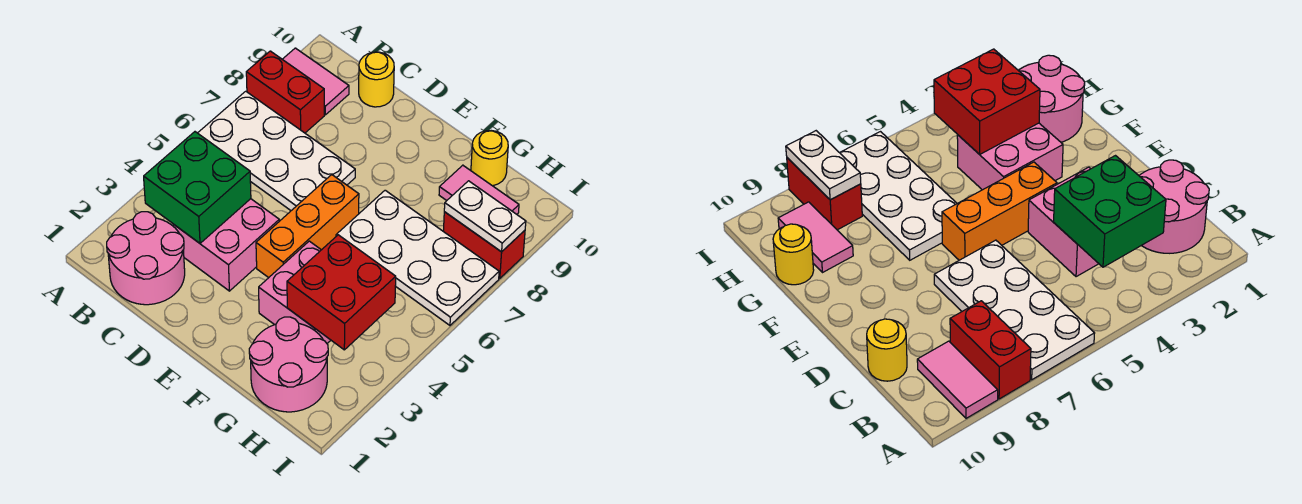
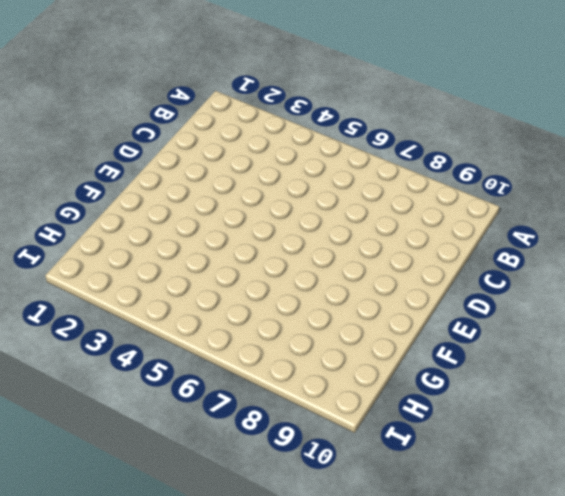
none -> white plate A6:D7 level 1
none -> red brick A8:B8 level 1
none -> pink tile A9:B9 level 1

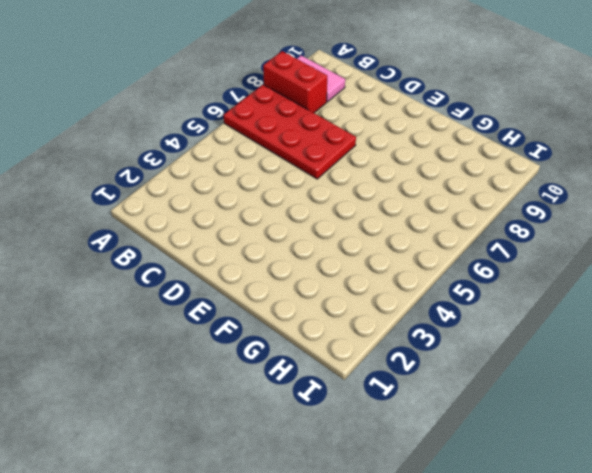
red plate A6:D7 level 1 -> white plate A6:D7 level 1
none -> pink round brick B1:C2 level 1
none -> pink brick C3:D4 level 1
none -> yellow round brick C10 level 1

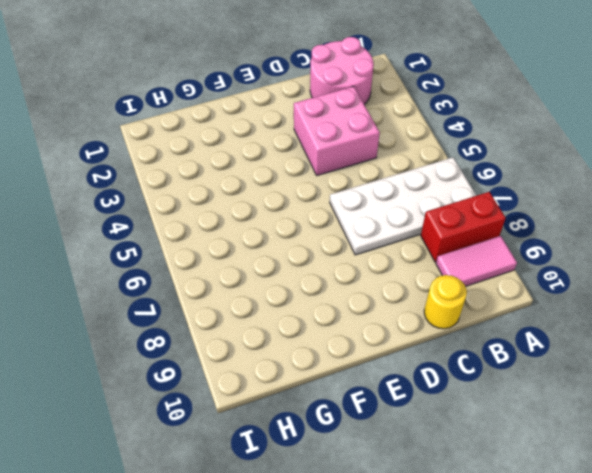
none -> orange brick E4:E6 level 1
none -> pink brick F3:G4 level 1
none -> white plate F6:I7 level 1

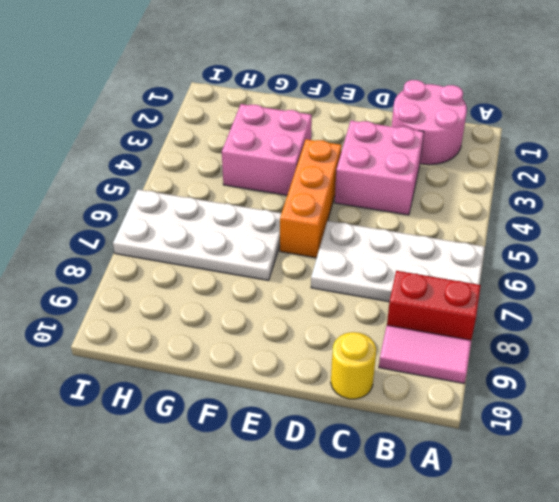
none -> pink round brick G1:H2 level 1
none -> pink tile G9:H9 level 1
none -> yellow round brick G10 level 1

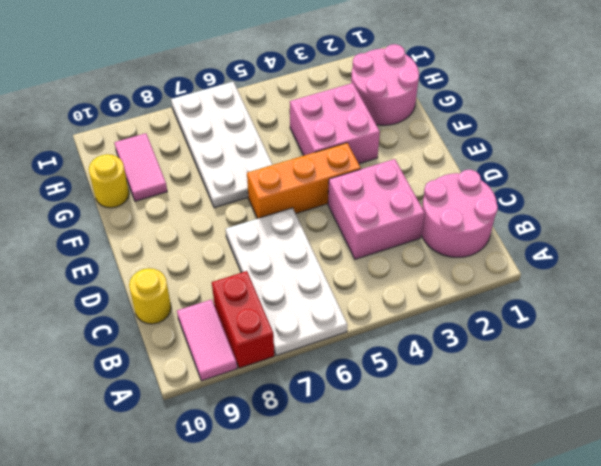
none -> red brick H8:I8 level 1
none -> green brick B3:C4 level 2
none -> red brick G3:H4 level 2

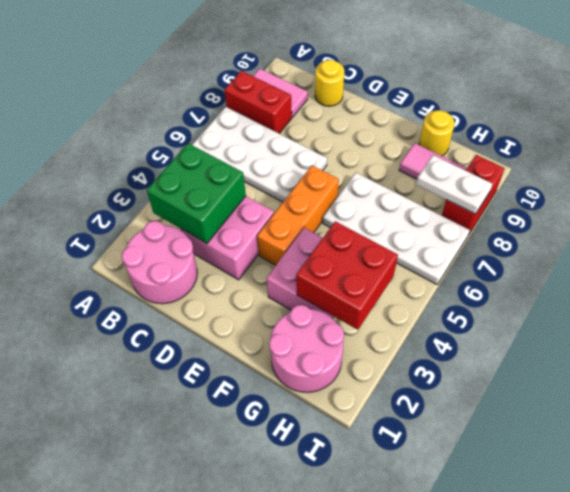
red brick I8:I9 level 1 -> red brick H8:I8 level 1

